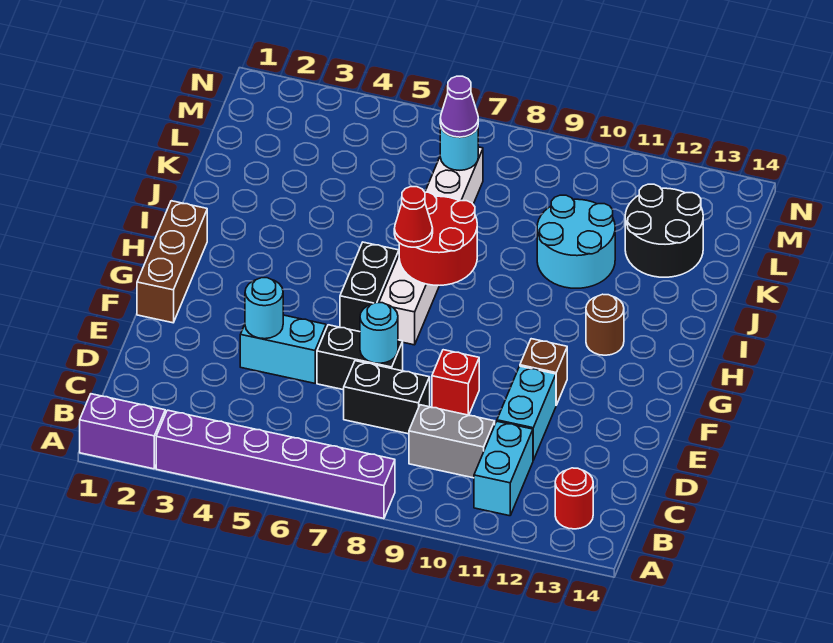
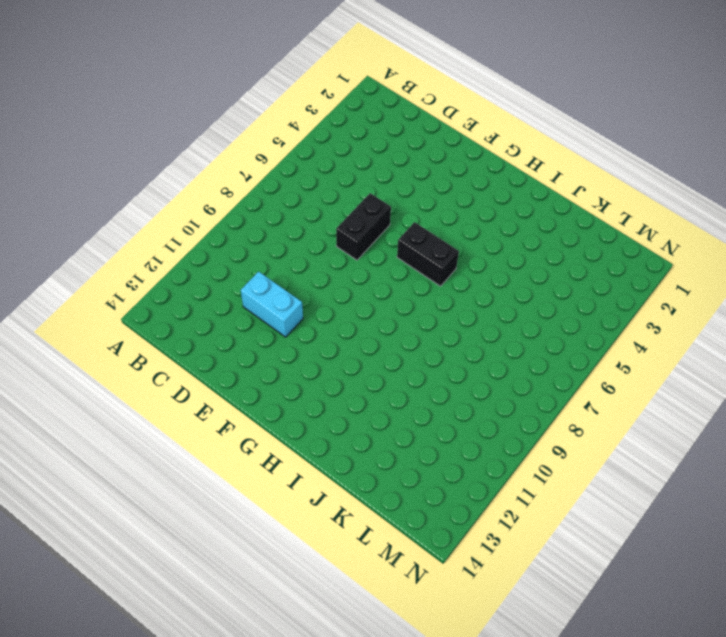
none -> purple brick A1:A2 level 1
none -> purple brick A3:A8 level 1
none -> cyan brick B11:C11 level 1

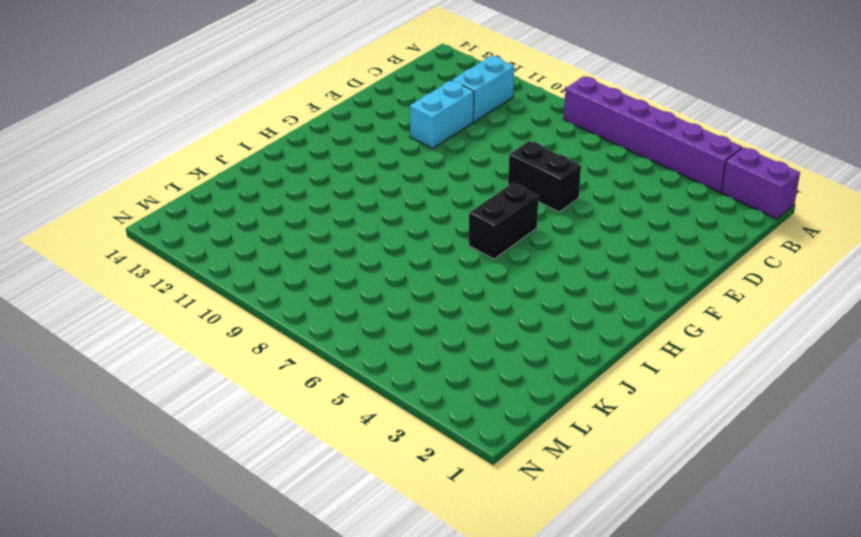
none -> red round brick B13 level 1
none -> grey brick C9:C10 level 1
none -> black brick D7:D8 level 1

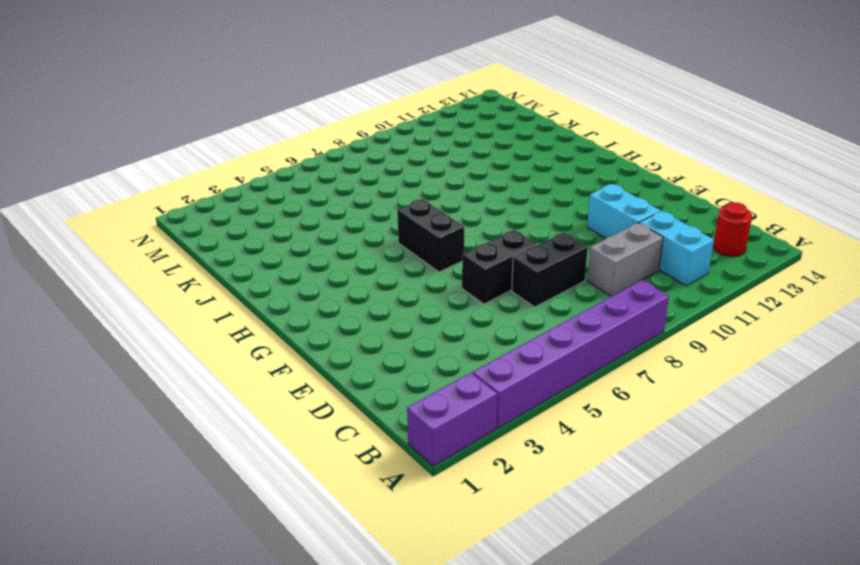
none -> cyan brick E4:E5 level 1
none -> red brick E9 level 1
none -> brown brick F1:H1 level 1

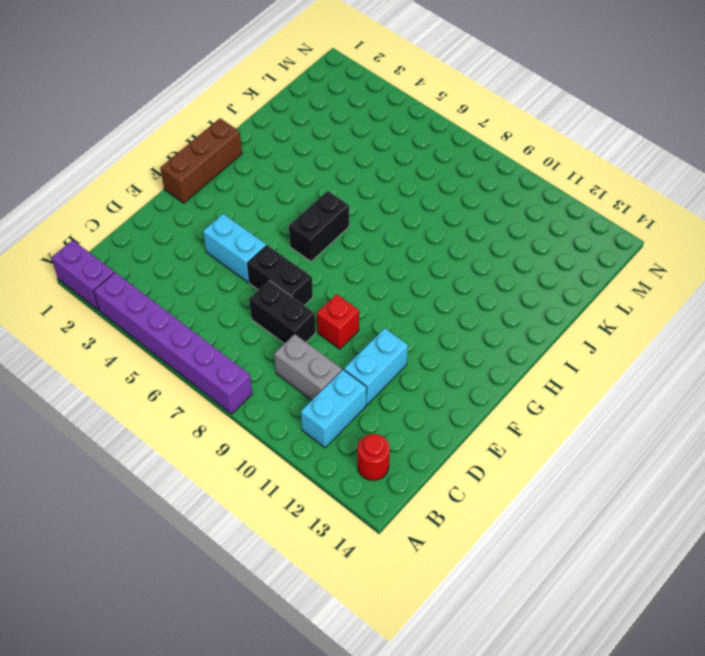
none -> brown brick F11 level 1
none -> white brick G7:L7 level 1
none -> brown round brick H12 level 1

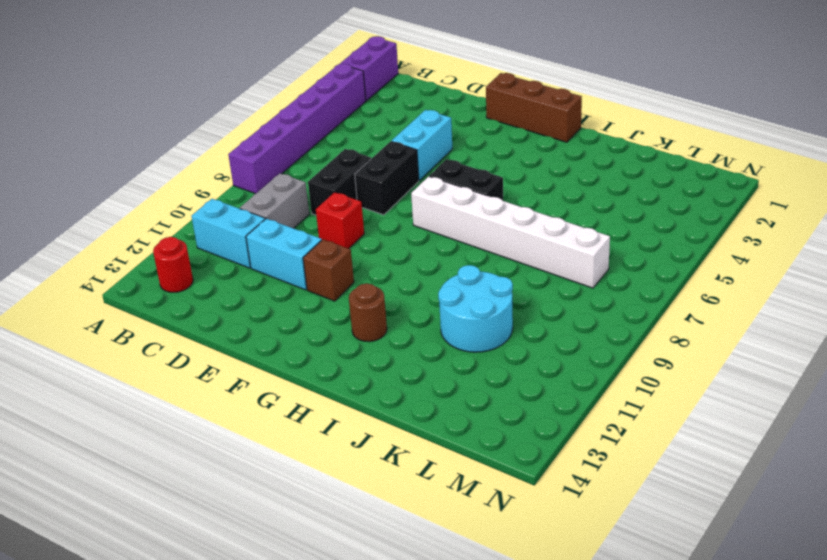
none -> black round brick K12:L13 level 1
none -> cyan round brick E4 level 2
none -> cyan round brick E7 level 2

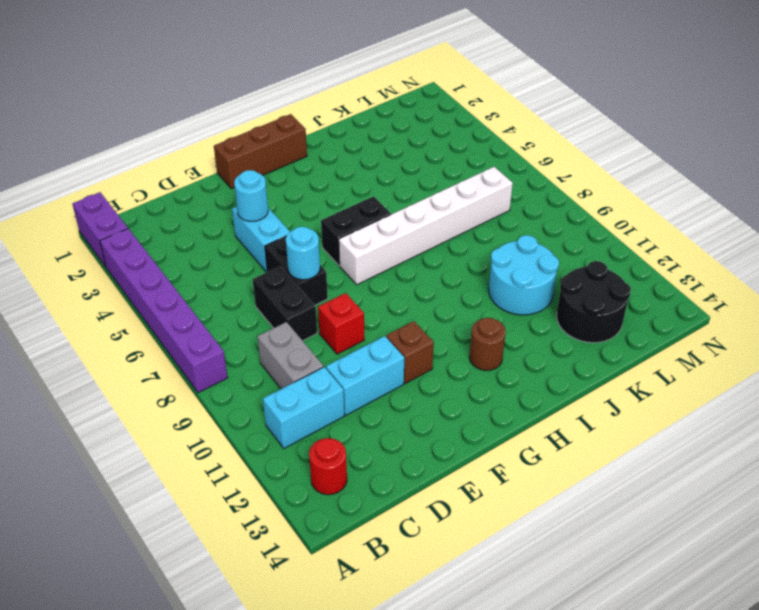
none -> red round brick H7:I8 level 2
none -> cyan round brick L7 level 2
none -> red cone H7 level 3

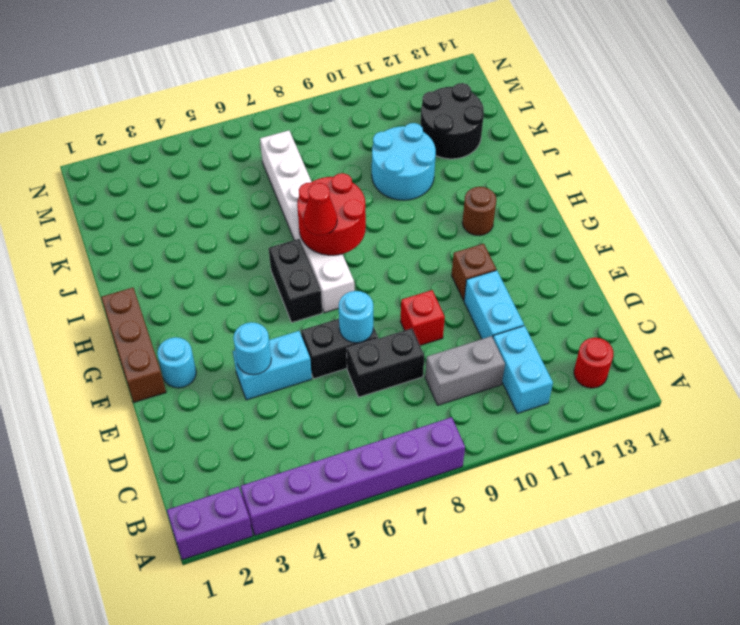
cyan round brick F2 level 1 -> cyan round brick L7 level 2
none -> purple cone L7 level 3

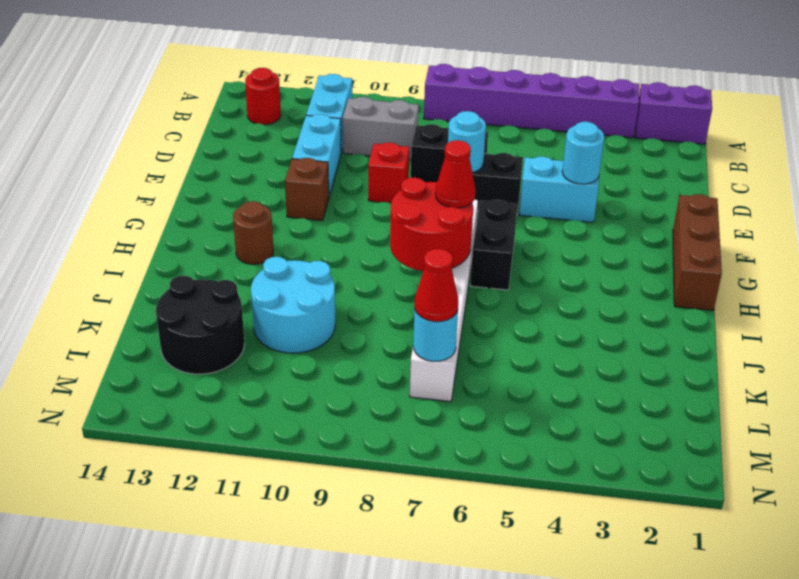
red cone L7 level 3 -> purple cone L7 level 3

